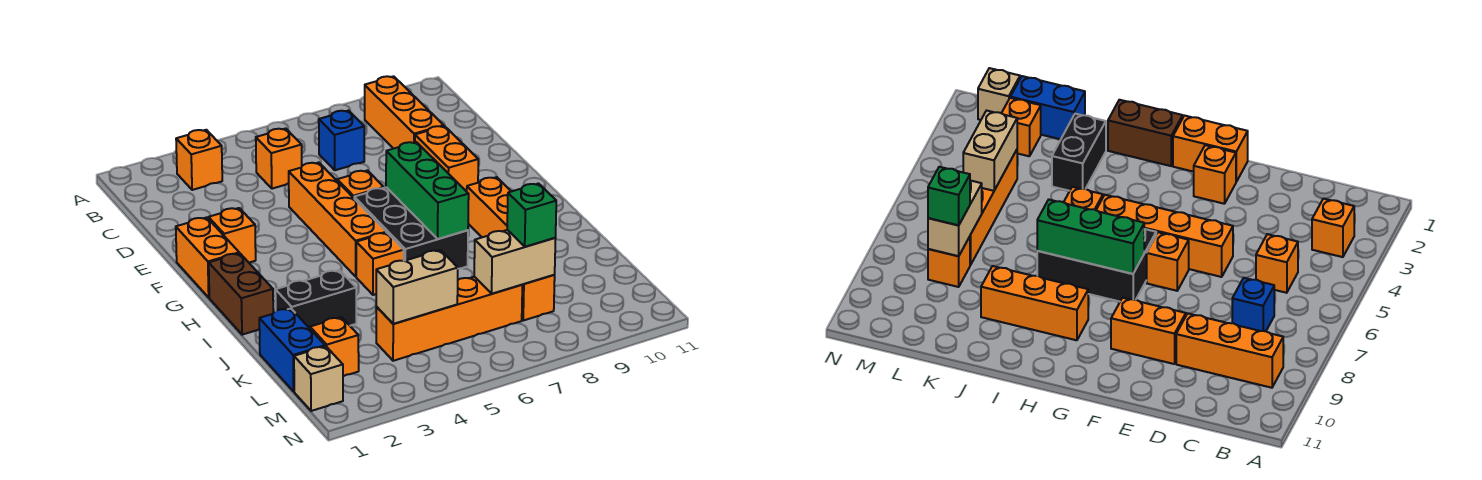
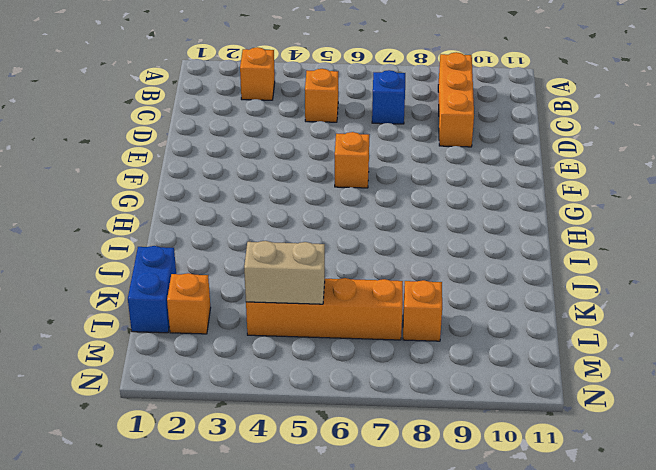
none -> orange brick E5:H5 level 1
none -> orange brick E9:F9 level 1
none -> orange brick F1:G1 level 1

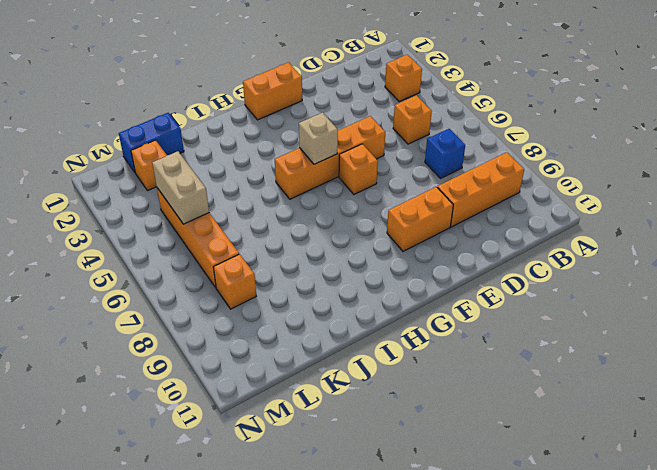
tan brick G5 level 2 -> tan brick M1 level 1
none -> orange brick F2 level 1
none -> black brick G6:I7 level 1
none -> brown brick H1:I1 level 1

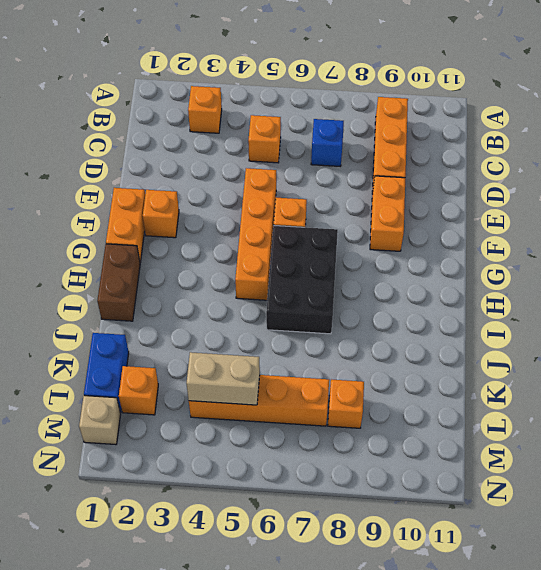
none -> orange brick H9:J9 level 1
none -> orange brick I5 level 1
none -> black brick J2:J3 level 1

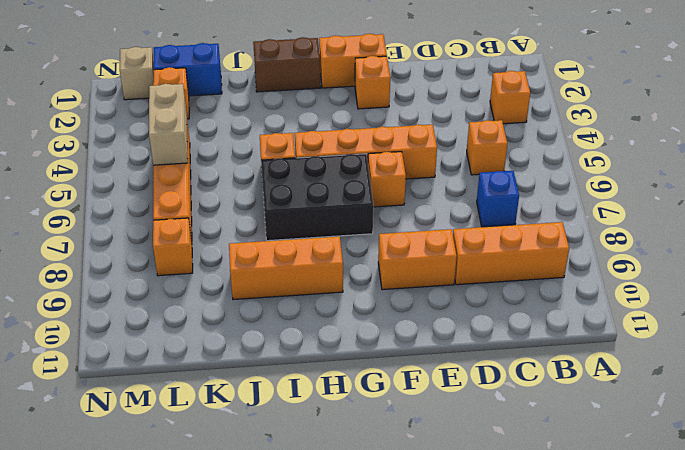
none -> black brick J2:J3 level 1
none -> green brick G7:I7 level 2
none -> tan brick L7:L8 level 2

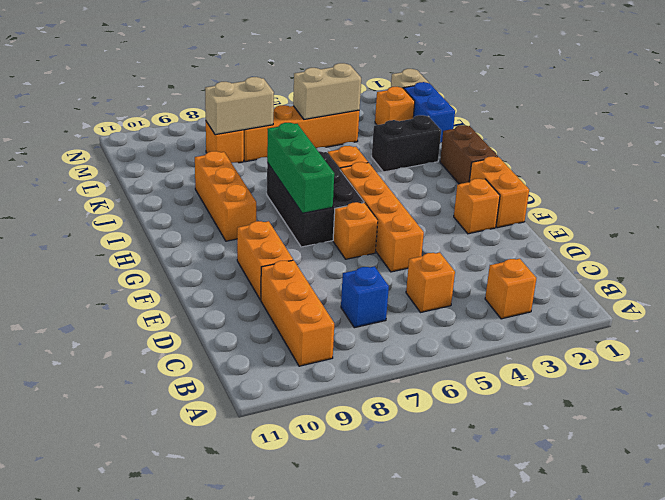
none -> green brick L8 level 3

